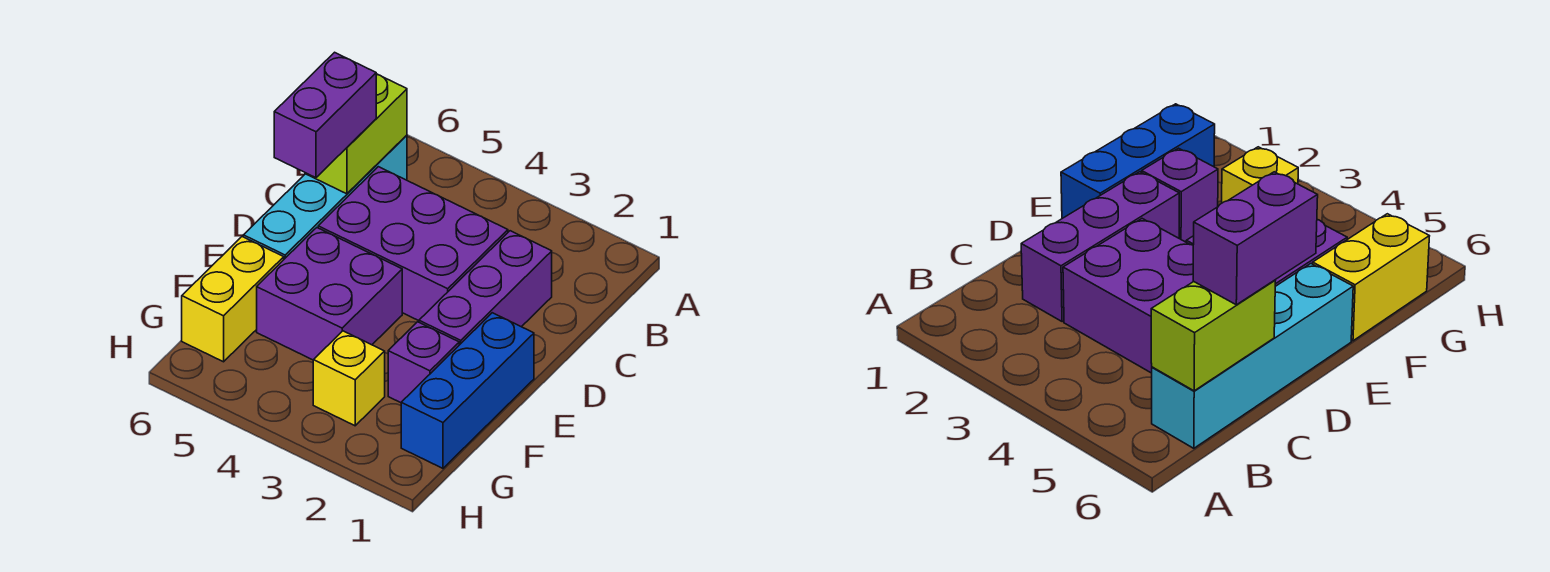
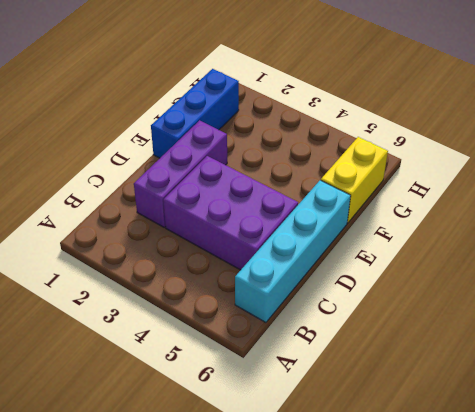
none -> purple brick E4:F5 level 1
none -> purple brick F2 level 1

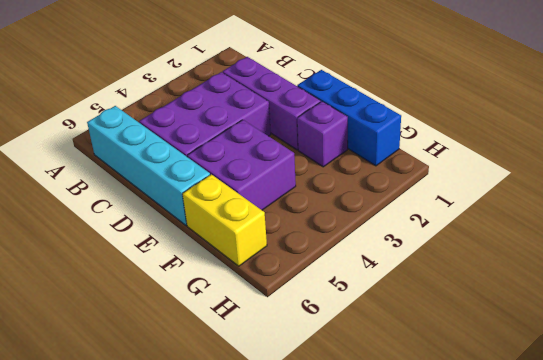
none -> yellow brick G3 level 1
none -> lime brick B6:C6 level 2

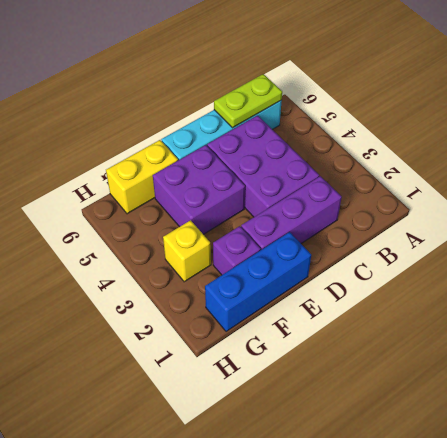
lime plate B6:C6 level 2 -> lime brick B6:C6 level 2
none -> purple brick C6:D6 level 3

